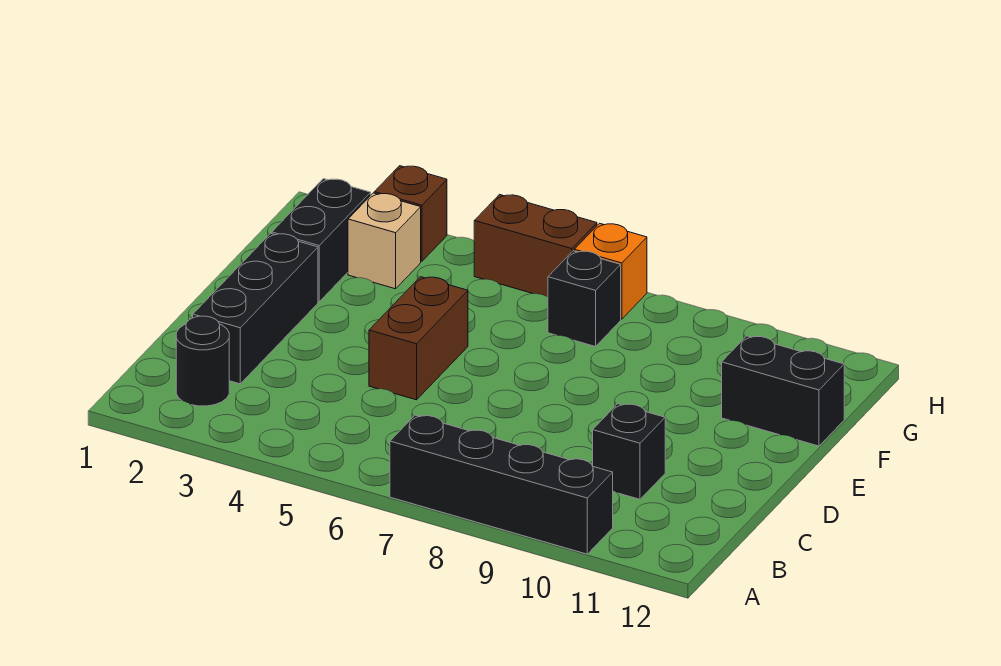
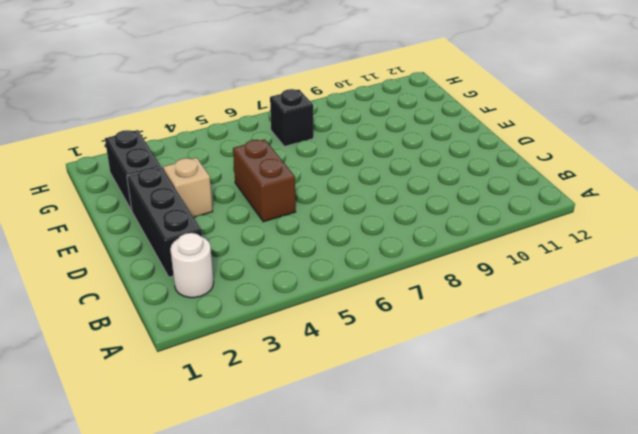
white round brick B2 level 1 -> black round brick B2 level 1
tan brick E3 level 1 -> tan brick G3 level 1
none -> black brick A7:A10 level 1
none -> black brick C10 level 1
none -> black brick F11:F12 level 1

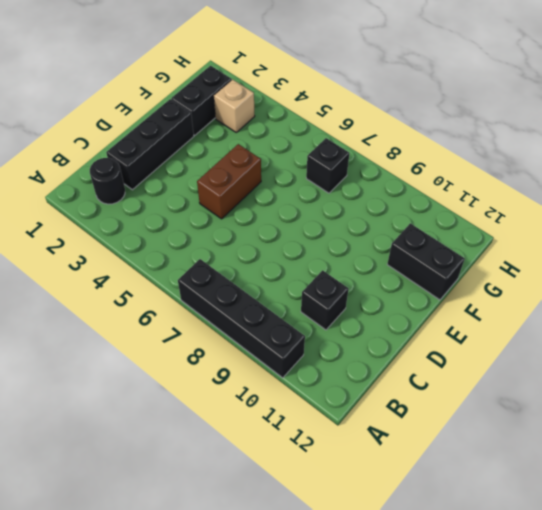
none -> brown brick H3 level 1
none -> brown brick H5:H6 level 1
none -> orange brick H7 level 1

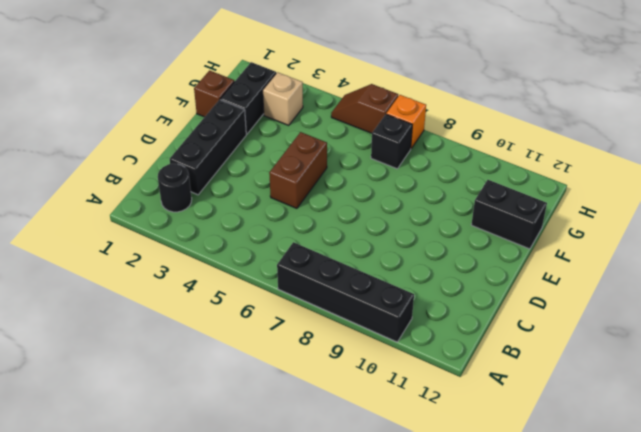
brown brick F1 level 1 -> brown brick H3 level 1
brown slope H5:H6 level 1 top 6 -> brown brick H5:H6 level 1
none -> black brick C10 level 1

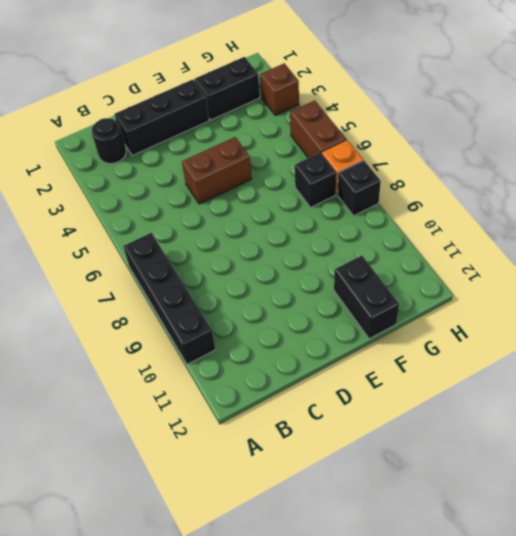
black brick H8 level 1 -> black brick C10 level 1
none -> tan brick G3 level 1

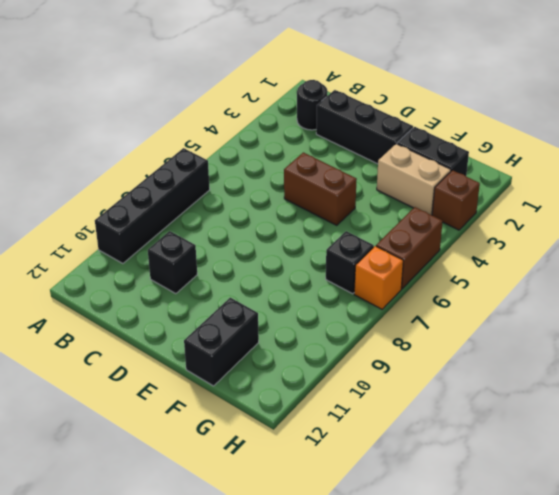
tan brick F3:G3 level 1 -> tan brick G3 level 1

